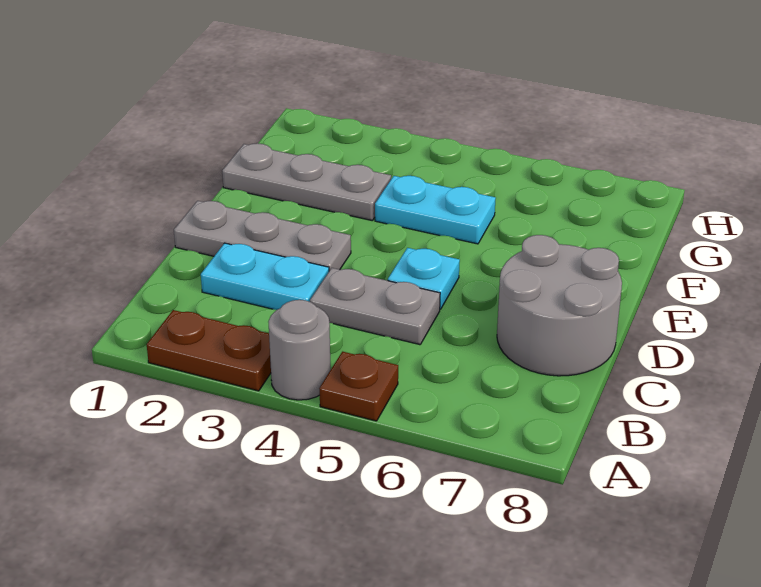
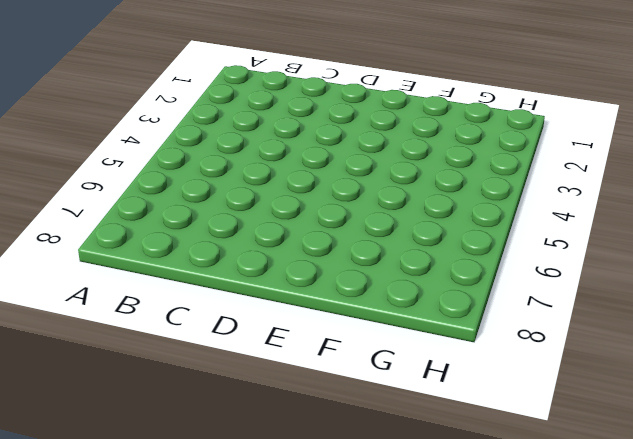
none -> brown plate A2:A3 level 1
none -> grey round brick A4 level 1

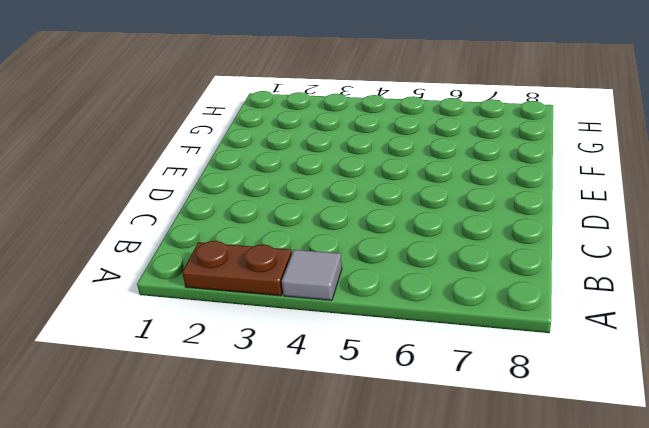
grey tile A4 level 1 -> grey round brick A4 level 1
none -> brown plate A5 level 1
none -> cyan plate C2:C3 level 1

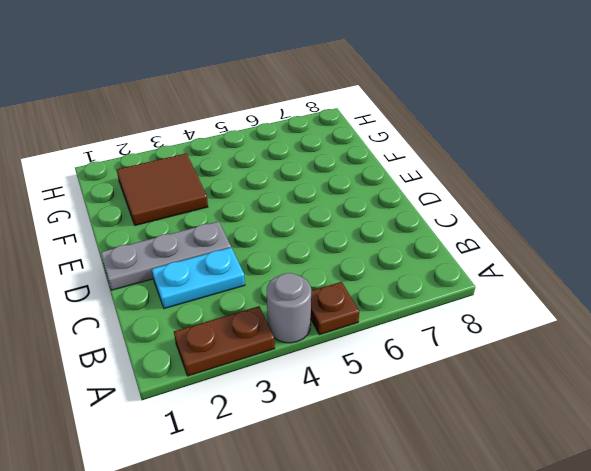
brown tile F2:G3 level 1 -> grey plate F1:F3 level 1
none -> grey plate C4:C5 level 1
none -> grey round brick C7:D8 level 1

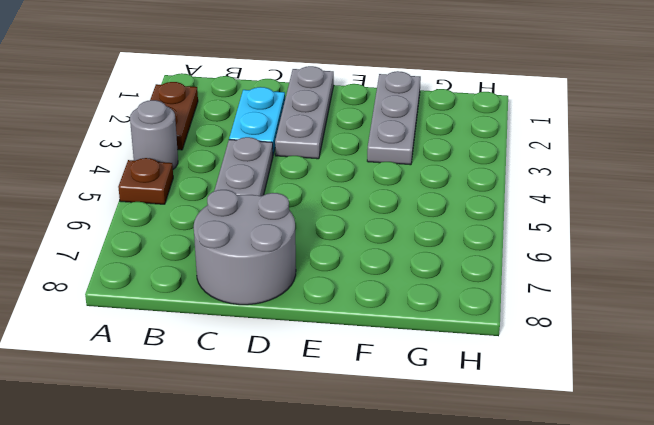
none -> cyan plate D5 level 1
none -> cyan plate F4:F5 level 1

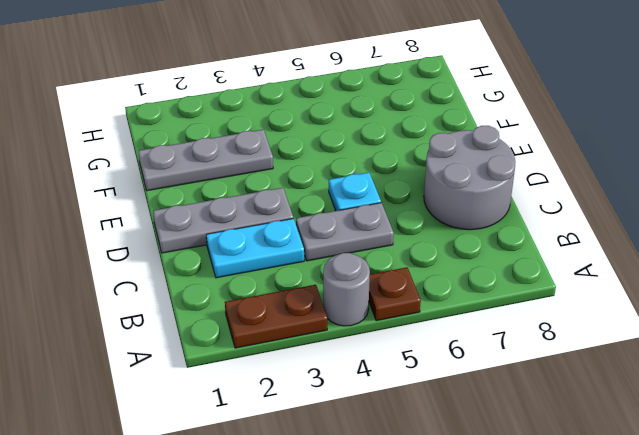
none -> cyan plate F4:F5 level 1

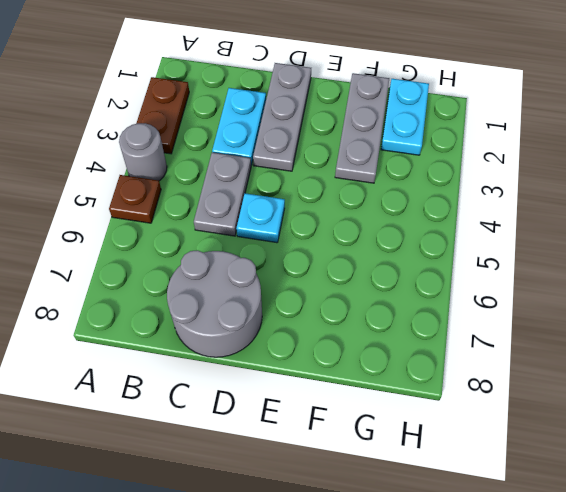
cyan plate G1:G2 level 1 -> cyan plate F4:F5 level 1

